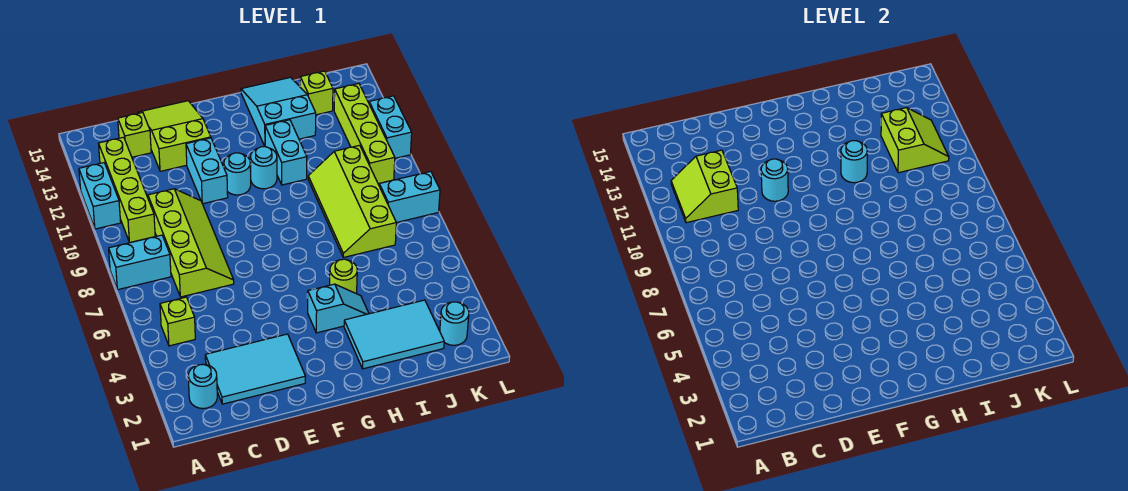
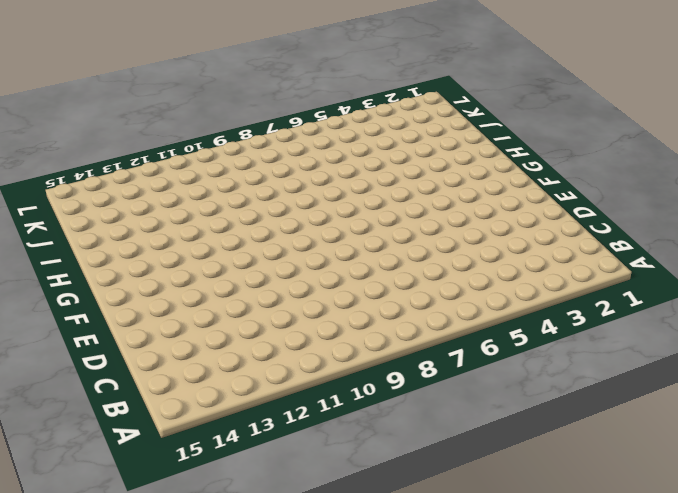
none -> cyan brick A8:B8 level 1
none -> cyan brick A11:A12 level 1
none -> cyan round brick B2 level 1

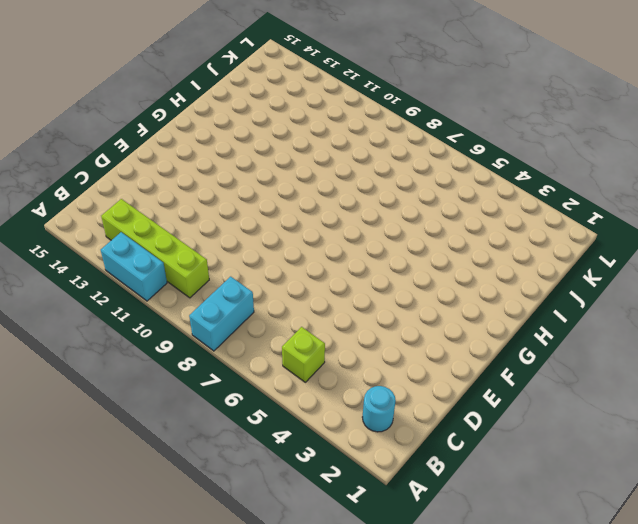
none -> cyan tile C2:E3 level 1
none -> lime slope C7:D10 level 1 top C
none -> lime brick C14 level 1

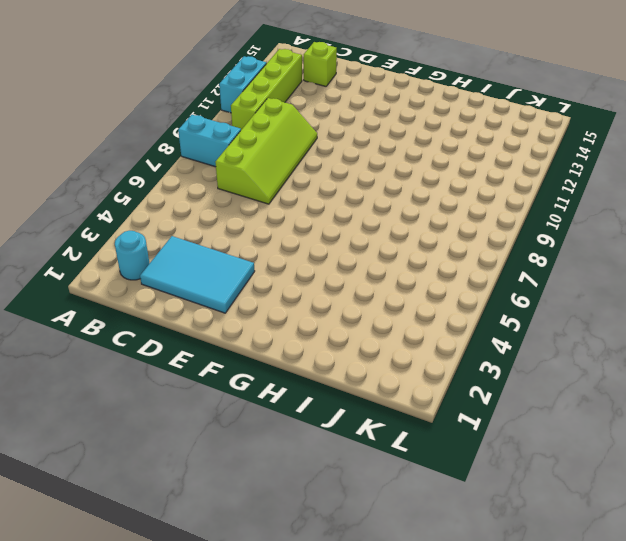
none -> lime brick B5 level 1
none -> lime slope D13:E15 level 1 top 13
none -> cyan brick E11:E12 level 1

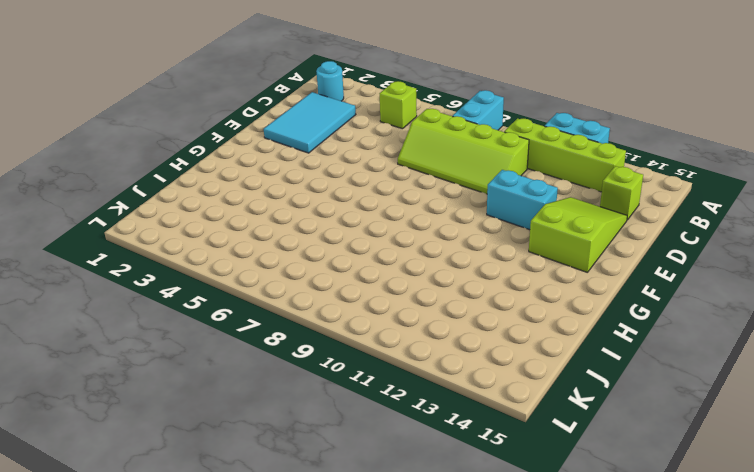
lime slope D13:F14 level 1 top F -> lime slope D13:E15 level 1 top 13
none -> cyan round brick F11 level 1
none -> cyan slope G4:H4 level 1 top G
none -> cyan round brick G11 level 1

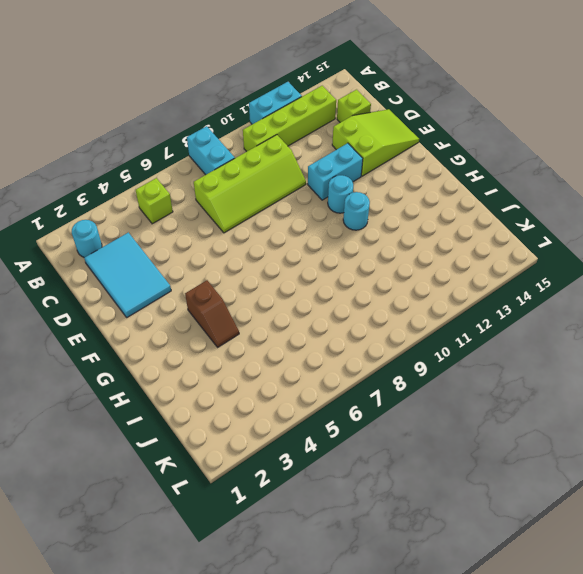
brown slope G4:H4 level 1 top G -> cyan slope G4:H4 level 1 top G
none -> cyan tile H2:J3 level 1
none -> lime round brick H5 level 1
none -> cyan brick H11:H12 level 1

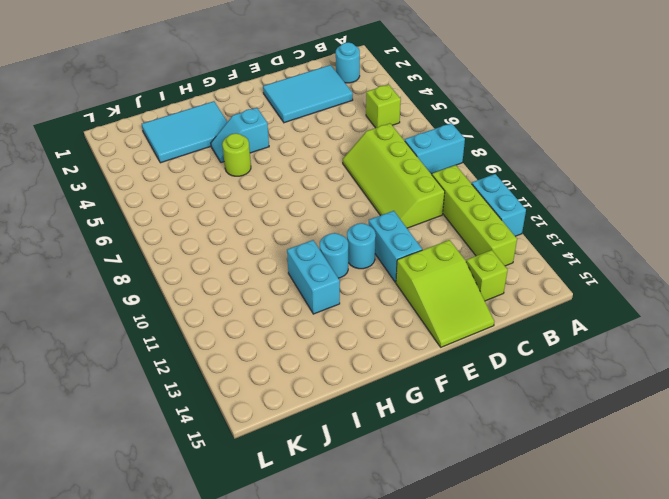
none -> cyan slope H13:I15 level 1 top 13
none -> lime slope I7:J10 level 1 top J
none -> lime brick J14 level 1

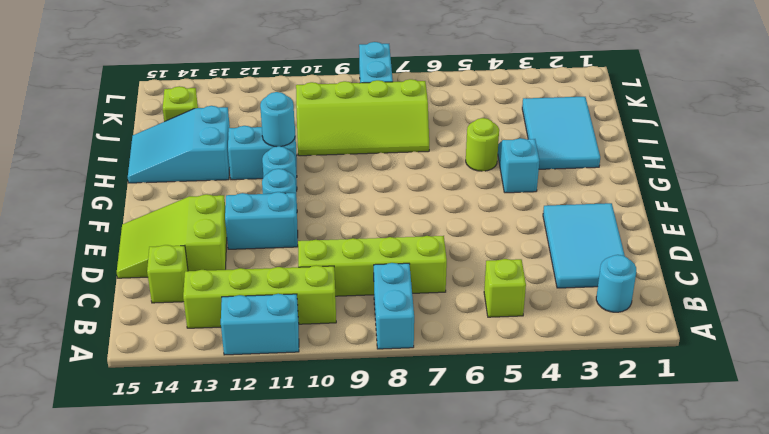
none -> cyan round brick K2 level 1
none -> lime brick K10:K13 level 1
none -> cyan brick L11:L12 level 1

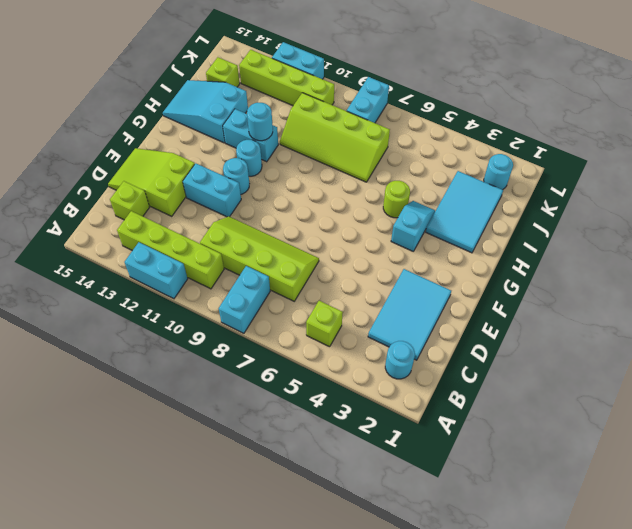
none -> lime slope B11:C12 level 2 top C
none -> cyan round brick E11 level 2
none -> lime slope J11:K12 level 2 top J

